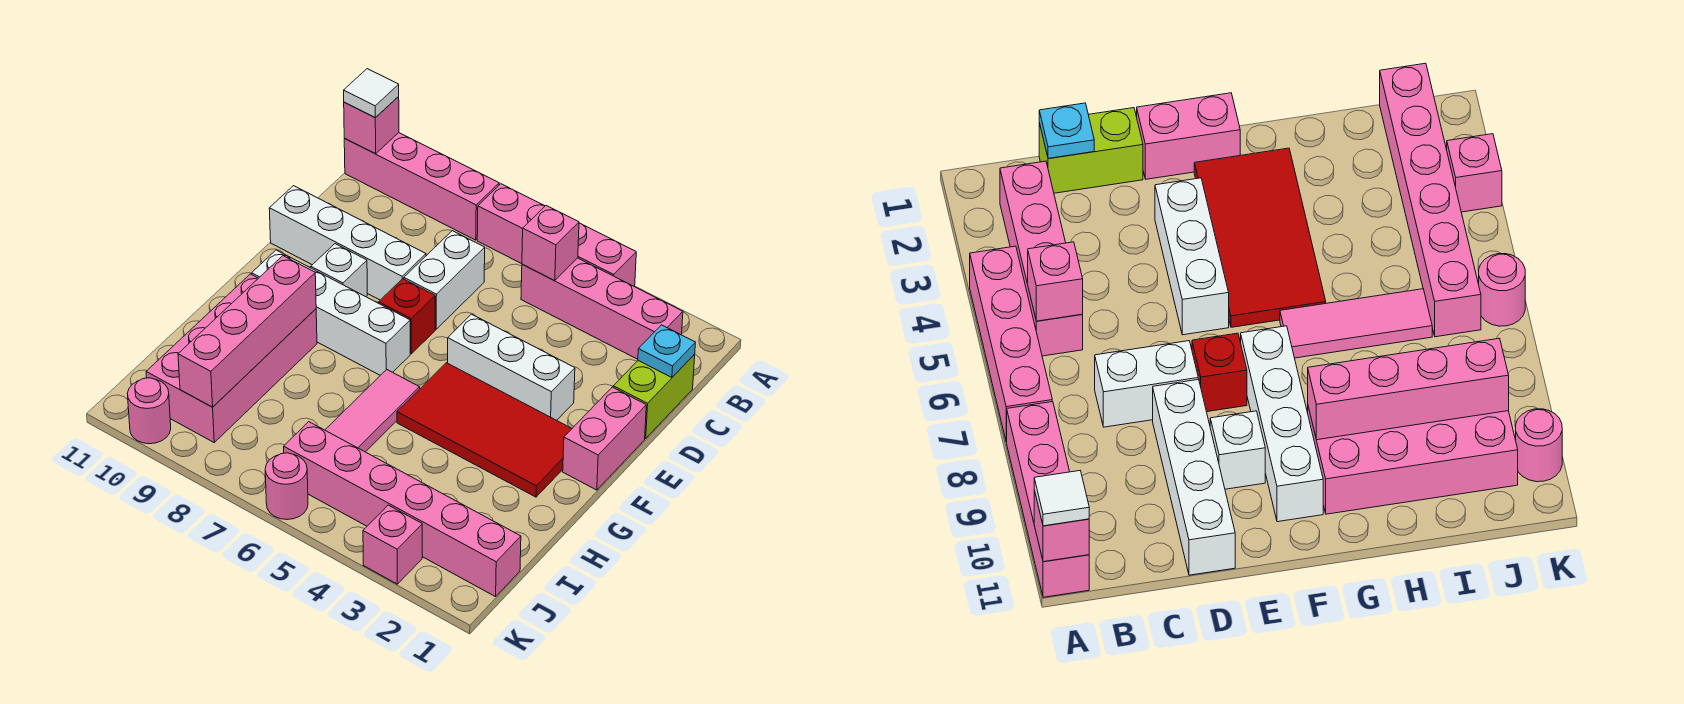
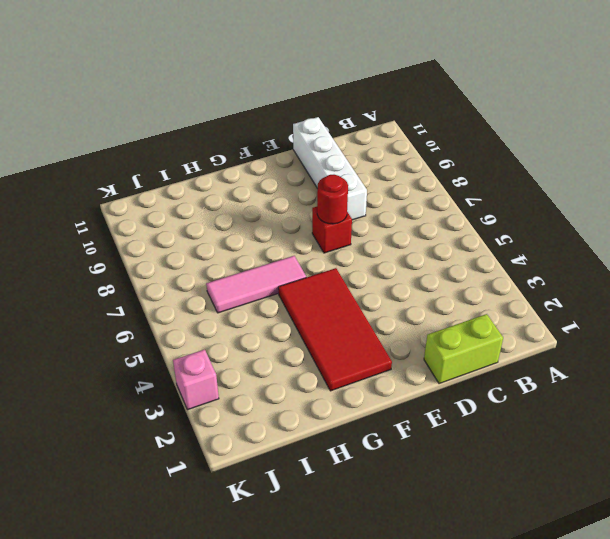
red round brick E7 level 2 -> none
none -> pink brick A4:A7 level 1
none -> pink brick A8:A11 level 1
none -> pink brick B2:B5 level 1

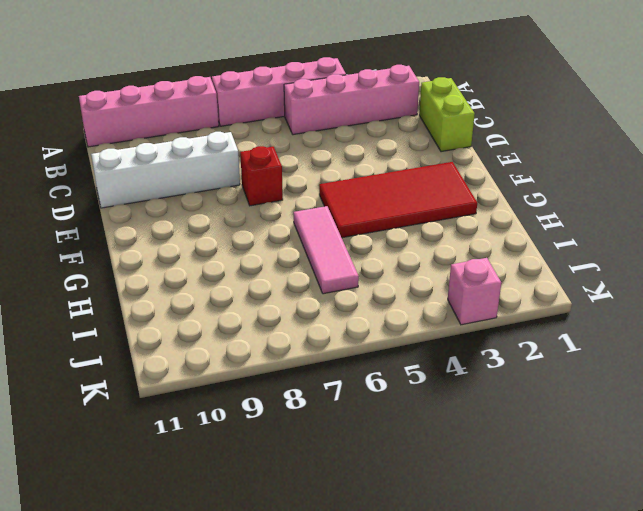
none -> white brick C7:D7 level 1
none -> pink brick E1:F1 level 1
none -> white brick E3:E5 level 1

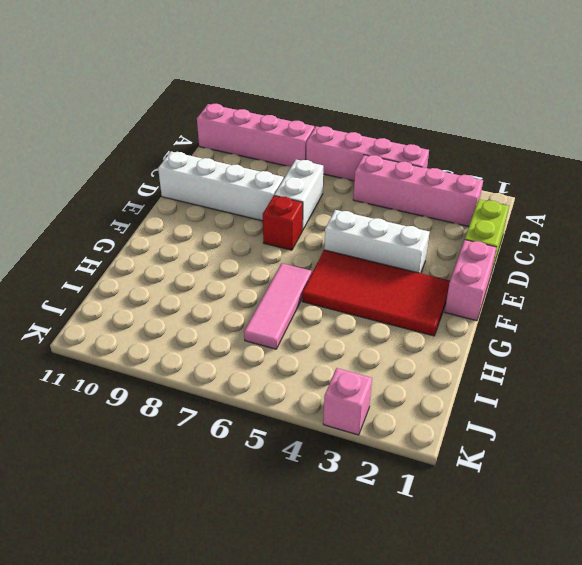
none -> white brick E9 level 1
none -> white brick F7:F10 level 1
none -> pink brick G9:J10 level 1

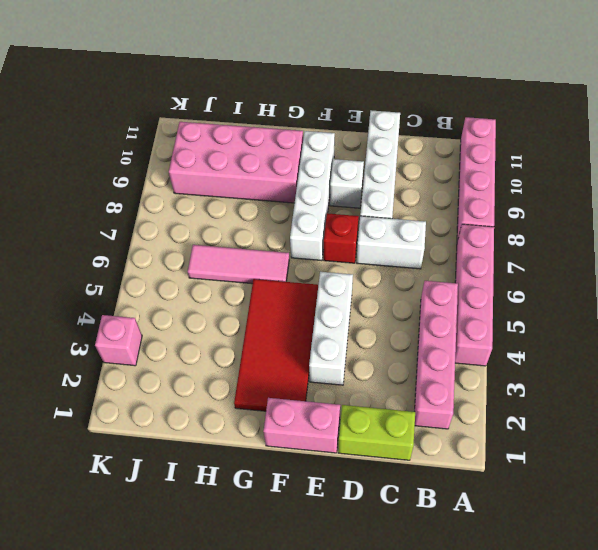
none -> pink brick J1:J6 level 1
none -> pink round brick K6 level 1
none -> pink round brick K10 level 1

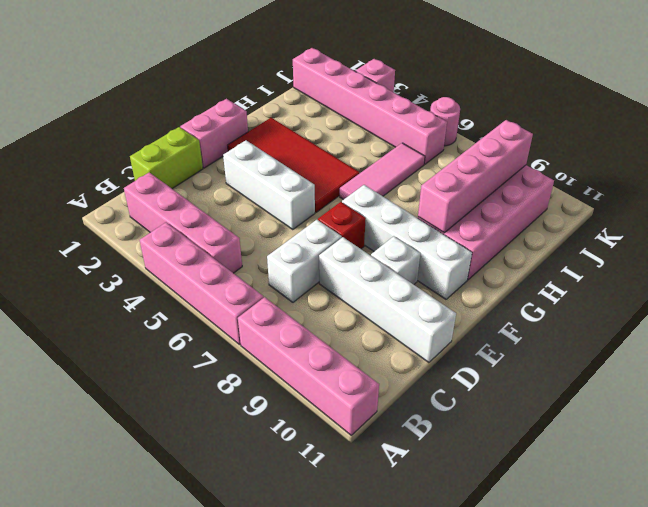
none -> pink round brick K10 level 1
none -> pink brick A11 level 2
none -> pink brick B5 level 2

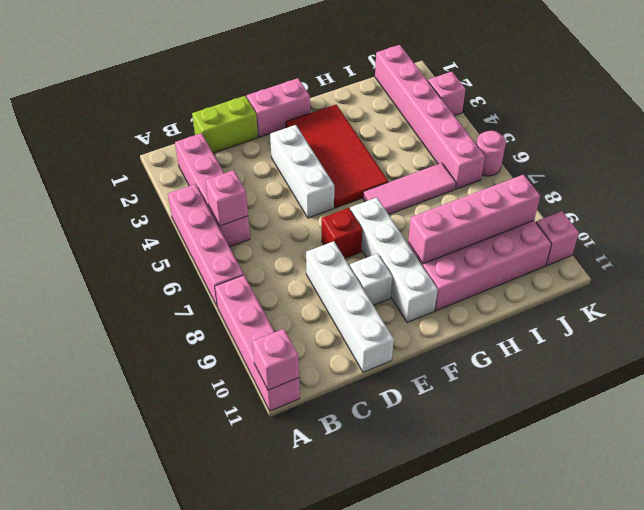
pink brick K10 level 1 -> pink round brick K10 level 1
none -> white brick C7:D7 level 1
none -> cyan plate C1 level 2
none -> white tile A11 level 3

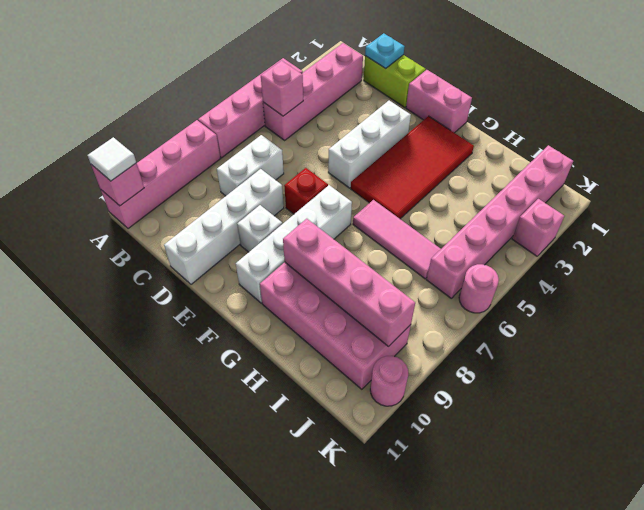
white brick C7:C8 level 1 -> white brick C7:D7 level 1

